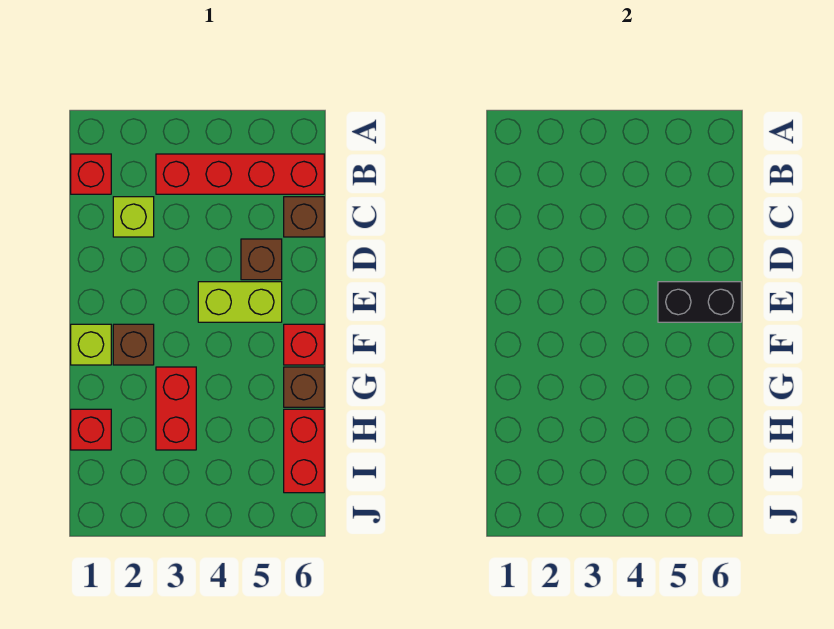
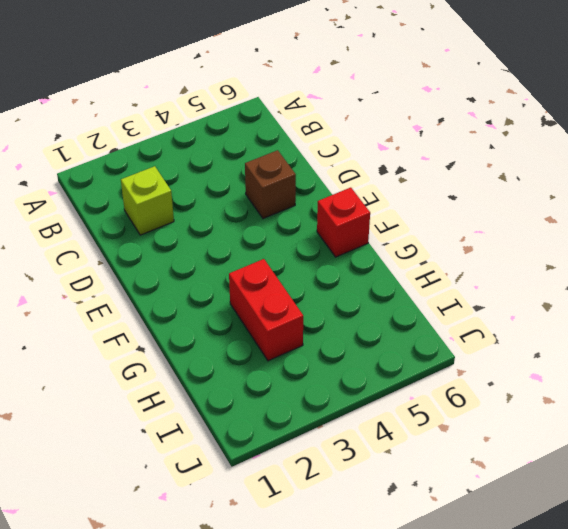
none -> red brick B1 level 1
none -> red brick B3:B6 level 1
none -> brown brick C6 level 1

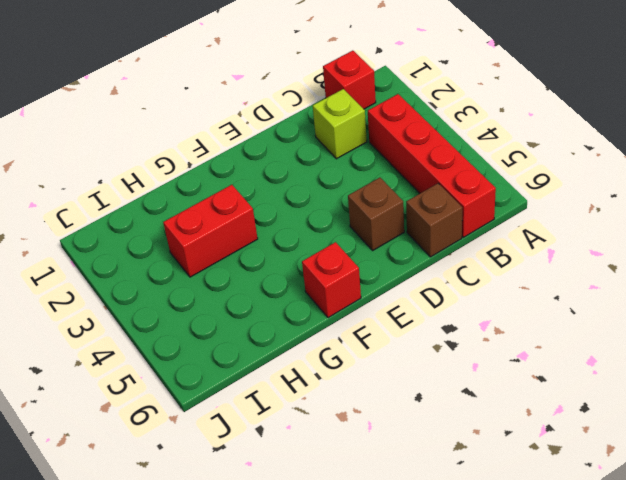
none -> lime brick E4:E5 level 1
none -> lime brick F1 level 1
none -> brown brick F2 level 1

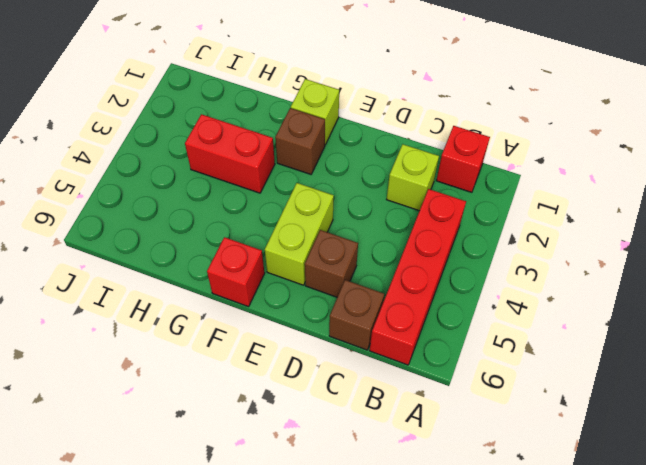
none -> brown brick G6 level 1
none -> red brick H1 level 1
none -> red brick H6:I6 level 1

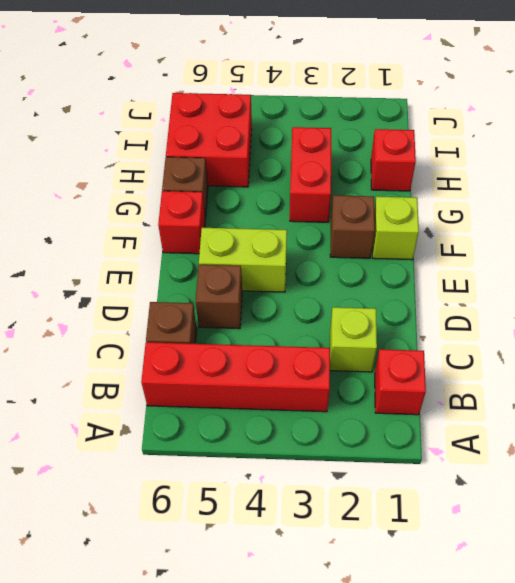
red brick H5:I6 level 1 -> red brick H6:I6 level 1
none -> black brick E5:E6 level 2

